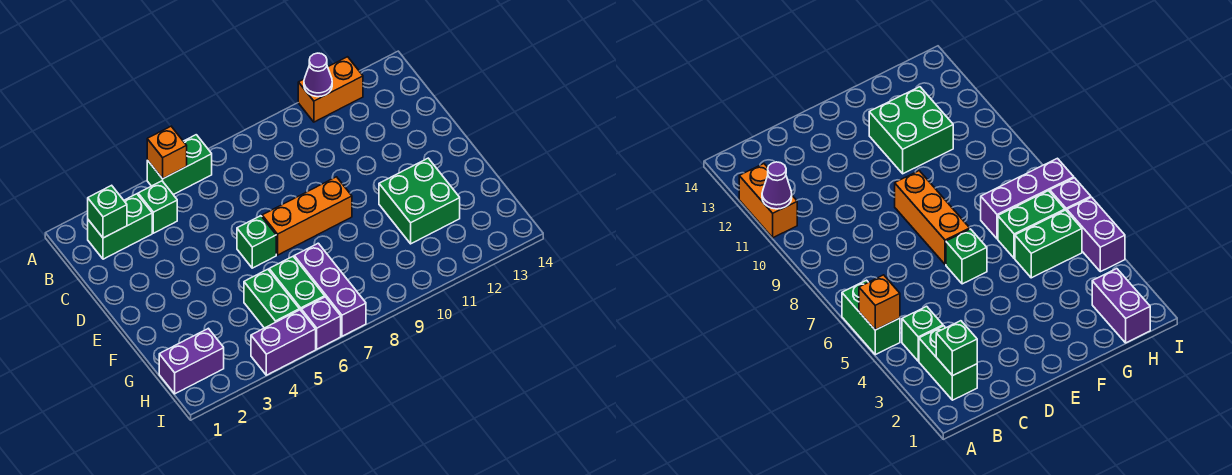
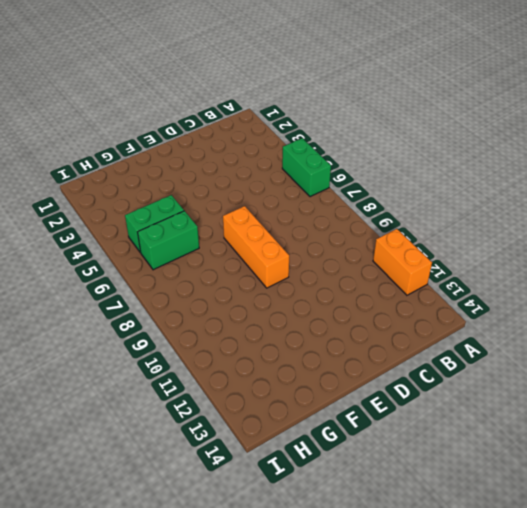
none -> green brick B2:B3 level 1
none -> green brick B4 level 1
none -> green brick E6 level 1

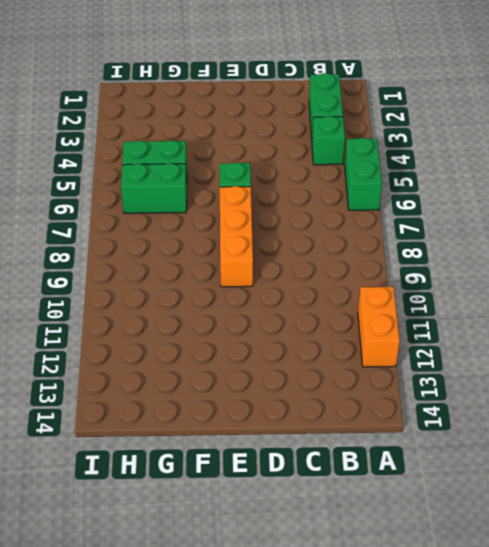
none -> green brick F11:G12 level 1
none -> purple brick G7:I7 level 1
none -> purple brick H1:H2 level 1

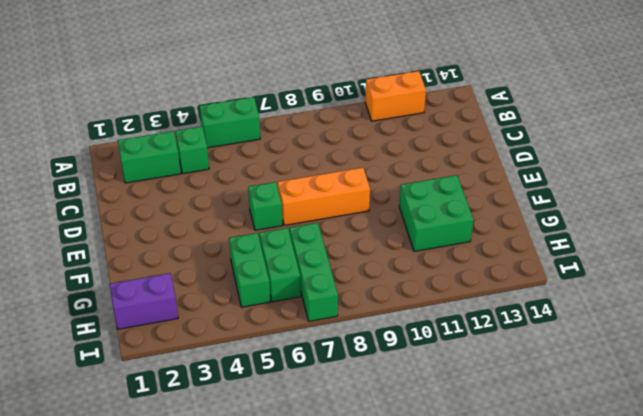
green brick G7:I7 level 1 -> purple brick G7:I7 level 1
none -> purple brick I4:I5 level 1
none -> purple brick I6 level 1
none -> orange brick A5 level 2

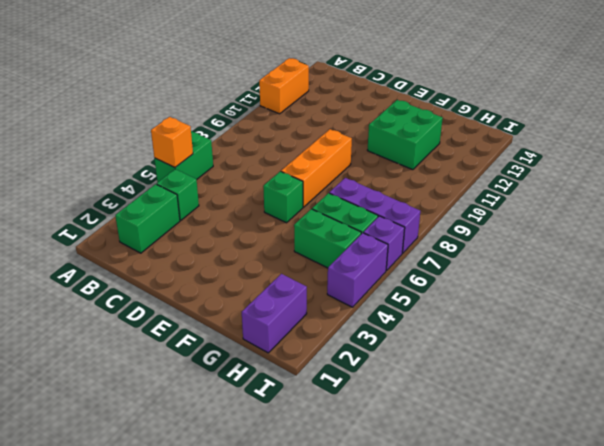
none -> purple cone A11 level 2
none -> green brick B2 level 2

